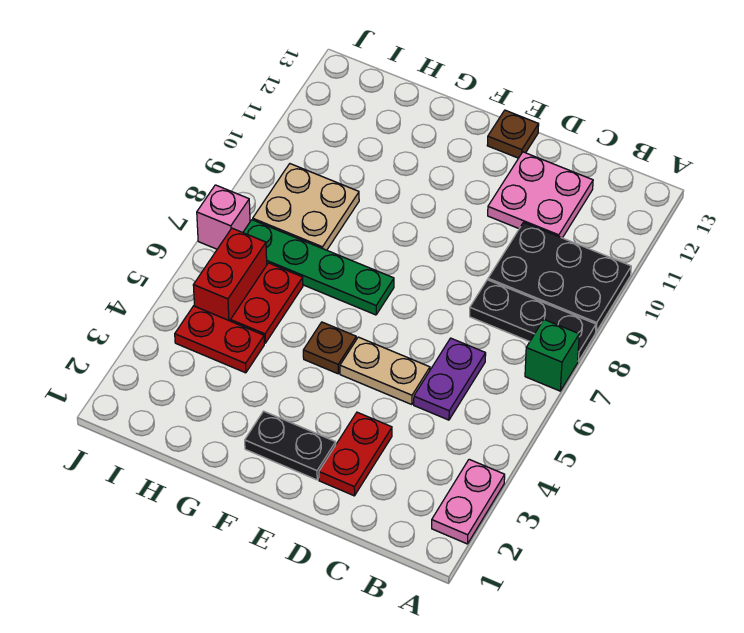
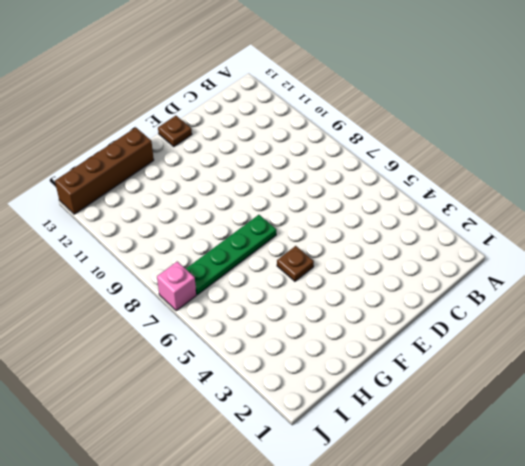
brown brick G13:J13 level 1 -> none
none -> pink plate A2:A3 level 1
none -> green brick A7 level 1
none -> black plate A8:C8 level 1

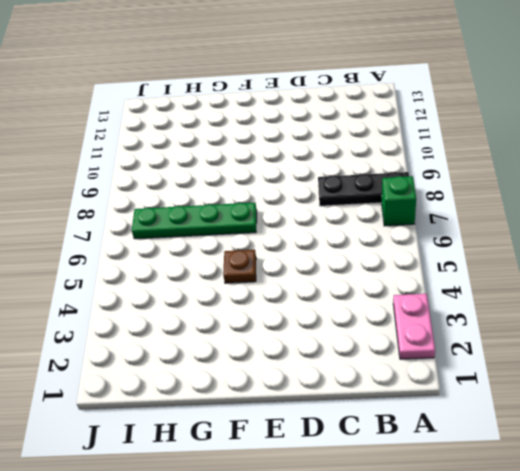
none -> black plate A9:C10 level 1
none -> purple plate C5:C6 level 1
none -> pink plate C11:D12 level 1

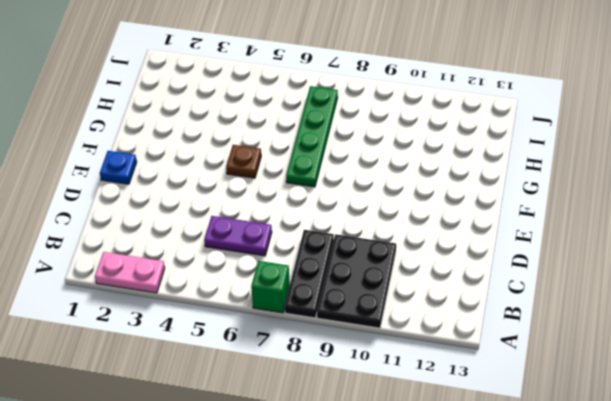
blue plate E1 level 1 -> none
none -> pink plate C11:D12 level 1
none -> red plate D2:D3 level 1
none -> tan plate D5:E5 level 1

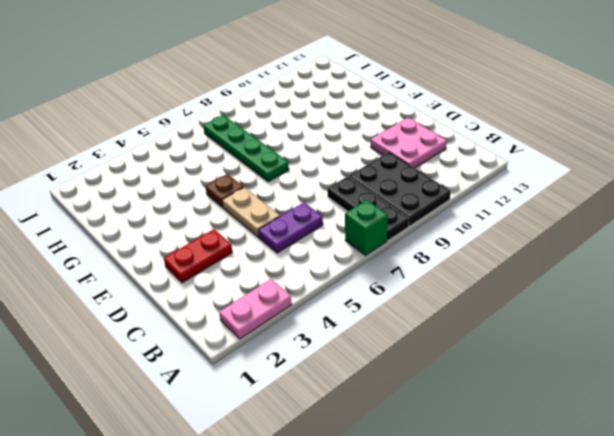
none -> black plate E2:F2 level 1
none -> brown plate E13 level 1
none -> red plate H4:I4 level 1

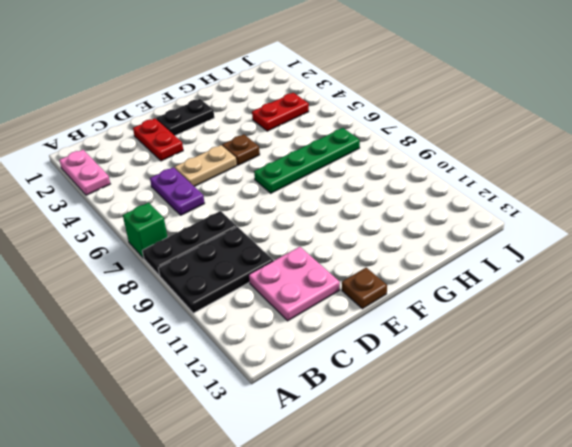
none -> red plate H5:H6 level 1
none -> tan plate H8:I9 level 1
none -> red brick I5:I6 level 1

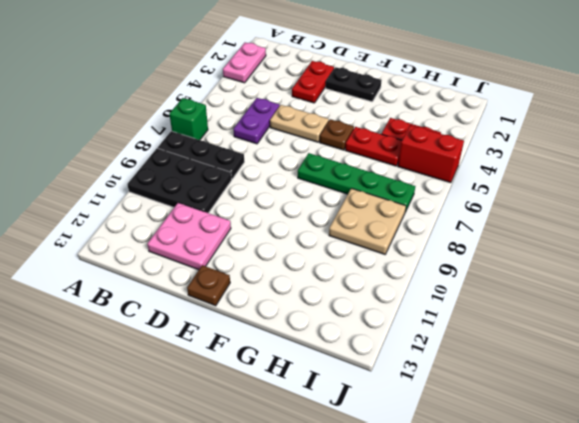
red plate G5:H5 level 1 -> red plate H5:H6 level 1
red brick I5:J5 level 1 -> red brick I5:I6 level 1
none -> pink brick J7 level 1

